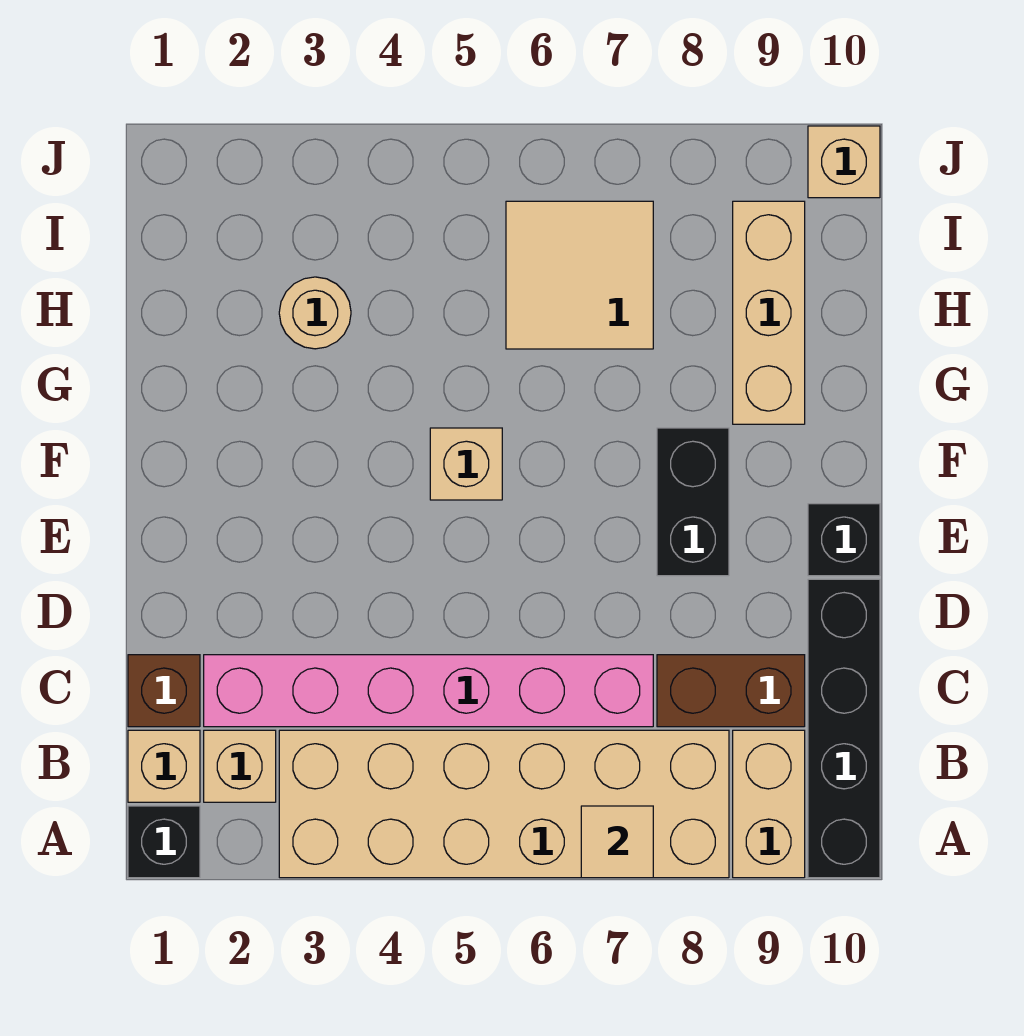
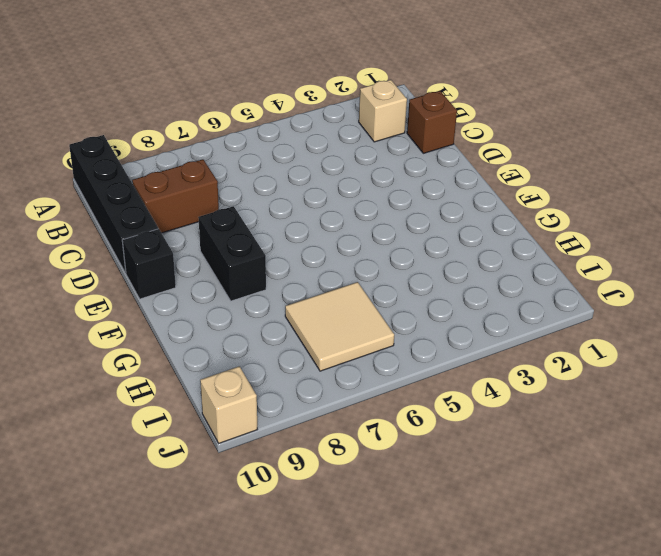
none -> black brick A1 level 1
none -> tan brick A3:B8 level 1
none -> tan brick A9:B9 level 1

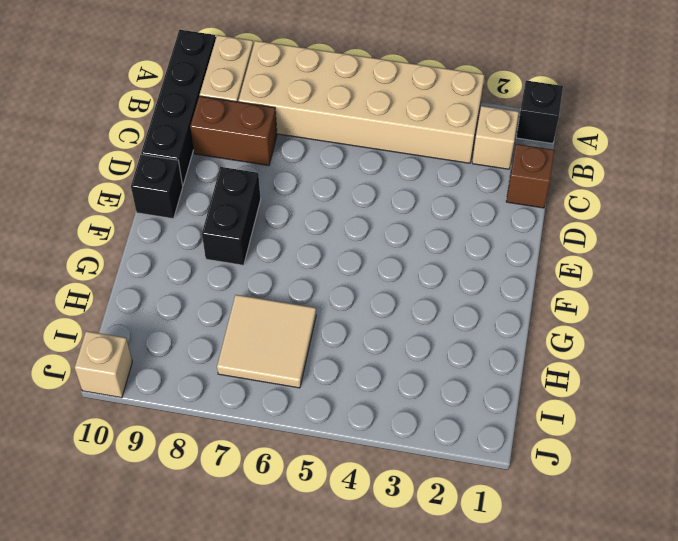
none -> tan brick B1 level 1
none -> pink brick C2:C7 level 1
none -> tan brick F5 level 1

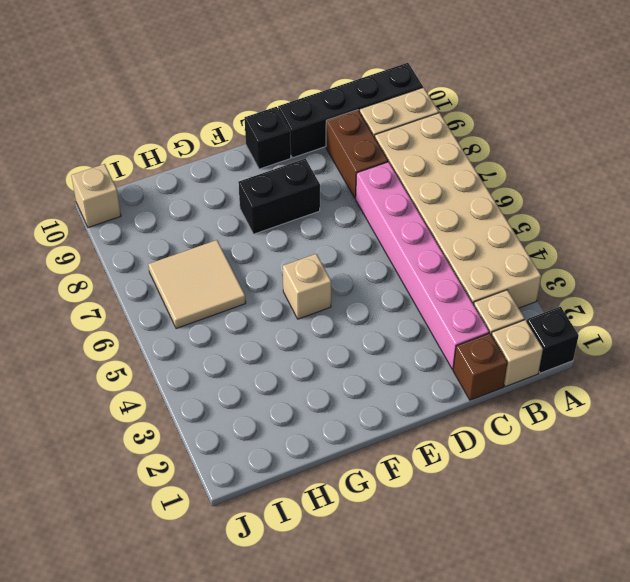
none -> tan brick G9:I9 level 1
none -> tan round brick H3 level 1
none -> tan tile A7 level 2

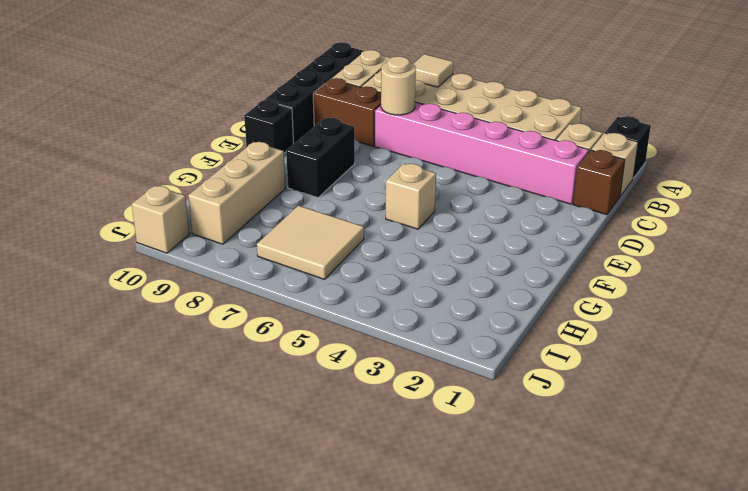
tan round brick C7 level 2 -> tan round brick H3 level 1

